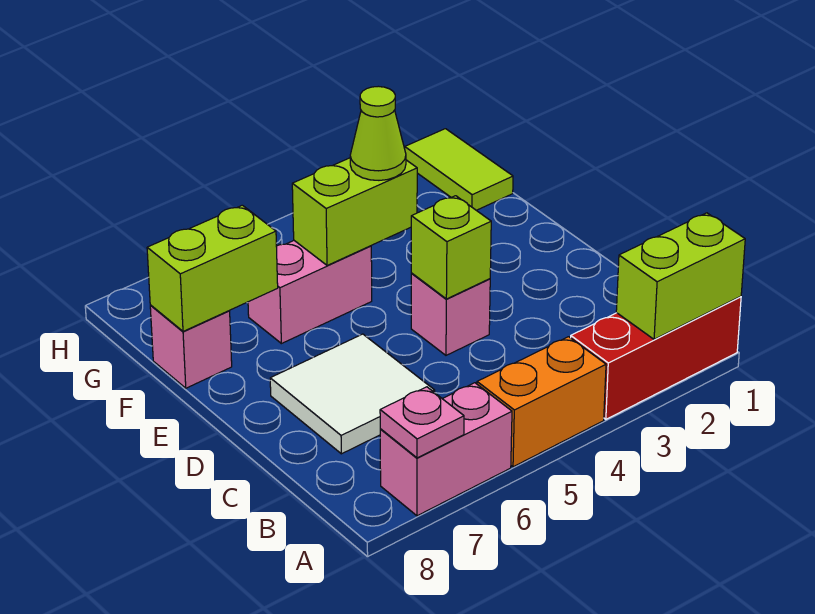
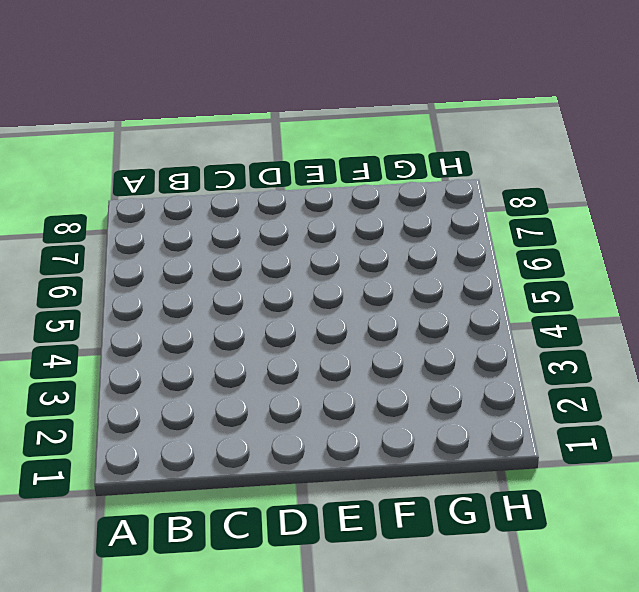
none -> red brick A1:A3 level 1
none -> orange brick A4:A5 level 1
none -> pink brick A6:A7 level 1

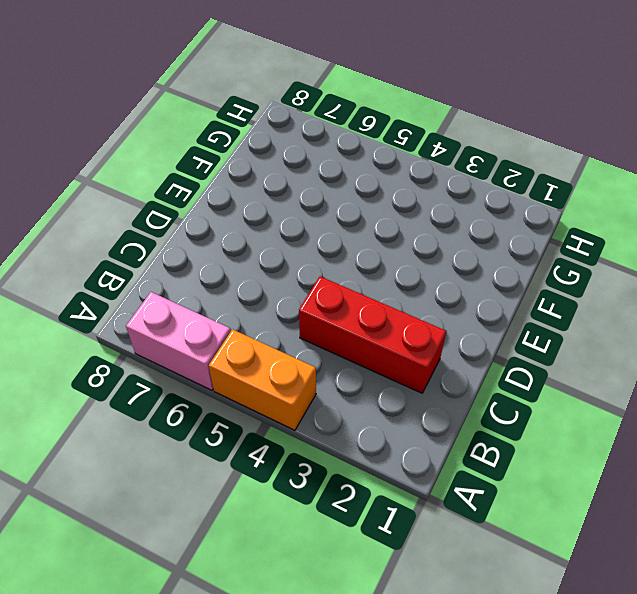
red brick C2:C4 level 1 -> red brick A1:A3 level 1
none -> white tile C6:D7 level 1
none -> pink brick D4 level 1
none -> pink brick F5:F6 level 1

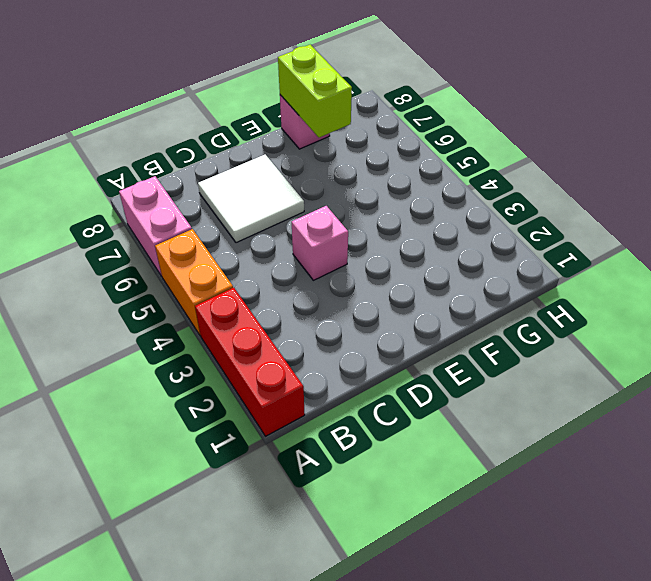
none -> pink brick F5:F6 level 1
none -> lime tile G1:H1 level 1
none -> lime brick A1:A2 level 2

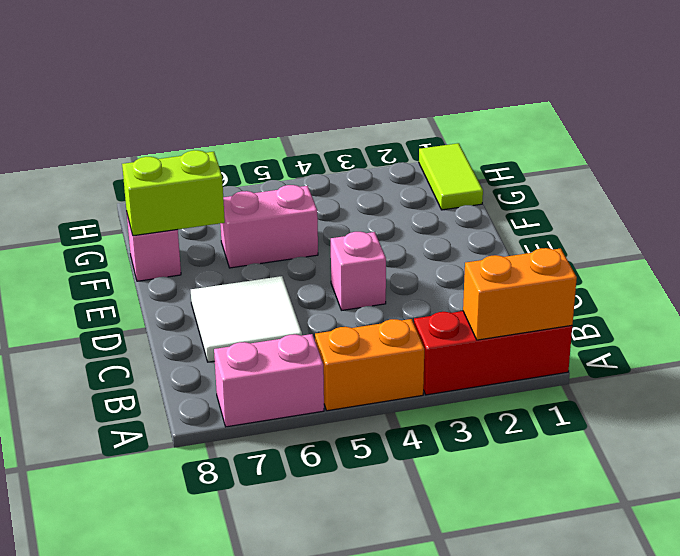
orange brick A1:A2 level 2 -> lime brick A1:A2 level 2
none -> pink plate A7 level 2
none -> lime brick D4 level 2
none -> lime brick F4:F5 level 2

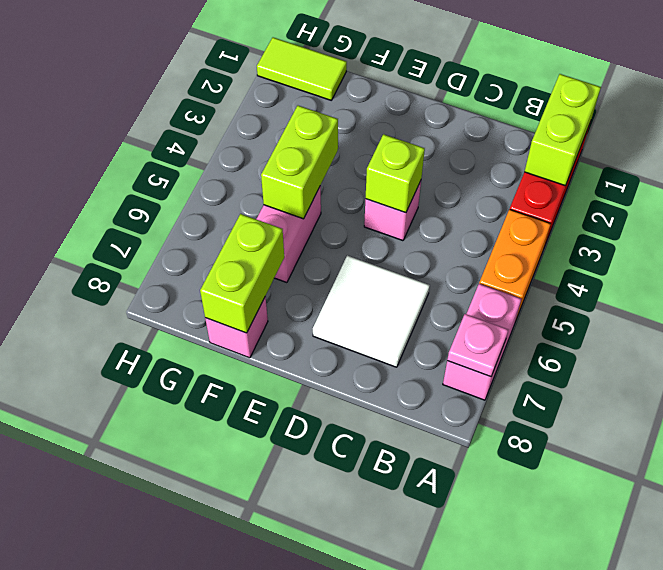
none -> lime cone F4 level 3

